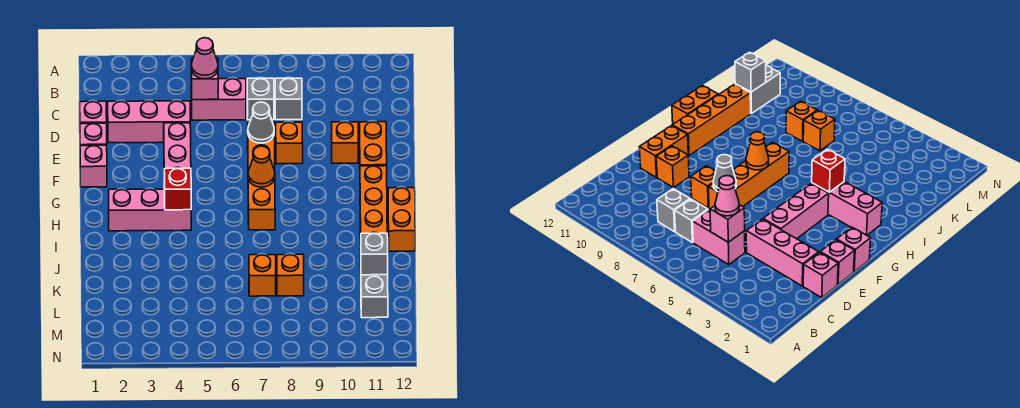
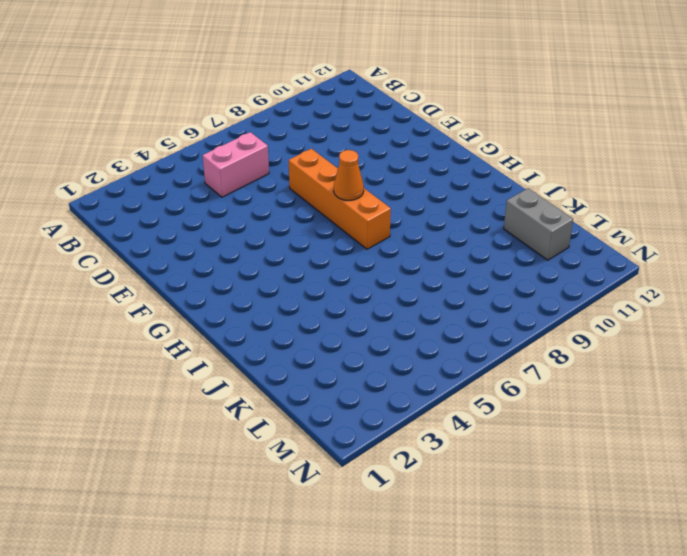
none -> grey brick C7 level 1
none -> grey brick C8 level 1
none -> pink brick D1 level 1

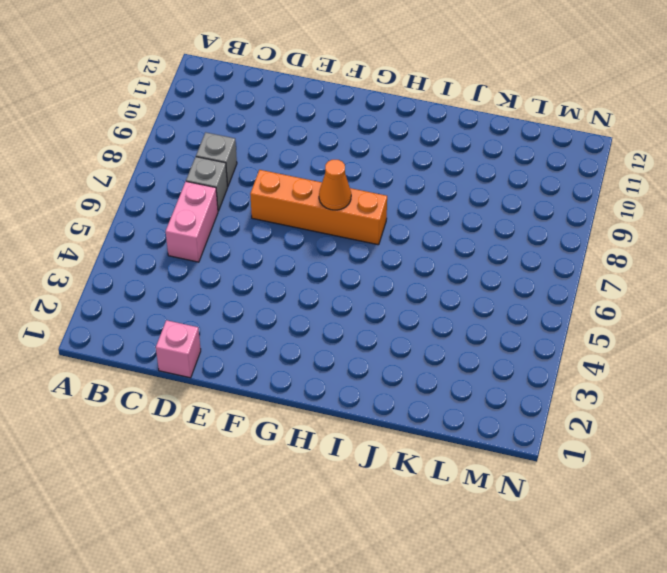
none -> pink brick D2:D4 level 1
none -> pink brick E1 level 1
none -> pink brick E4:G4 level 1

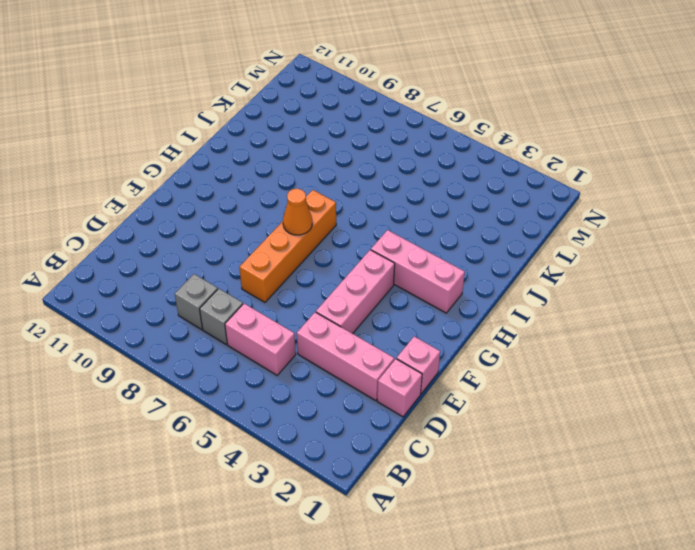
none -> orange brick E8 level 1
none -> orange brick E10 level 1
none -> orange brick E11:F11 level 1

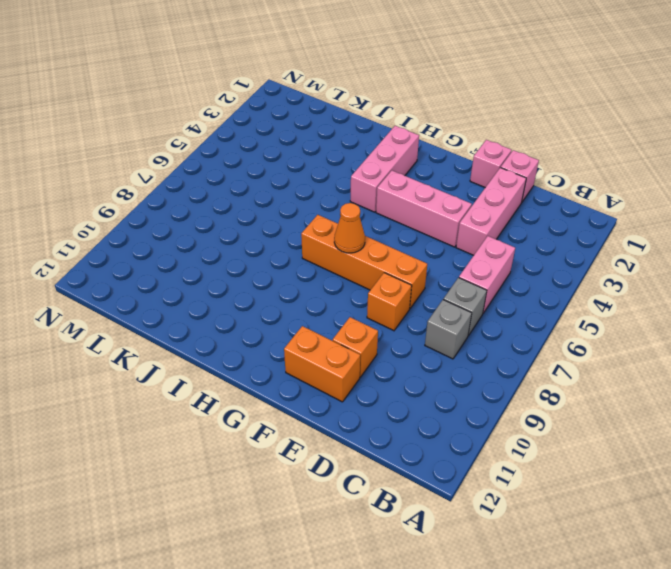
none -> pink brick F1 level 1
none -> orange brick G11:J11 level 1
none -> orange brick H12:I12 level 1

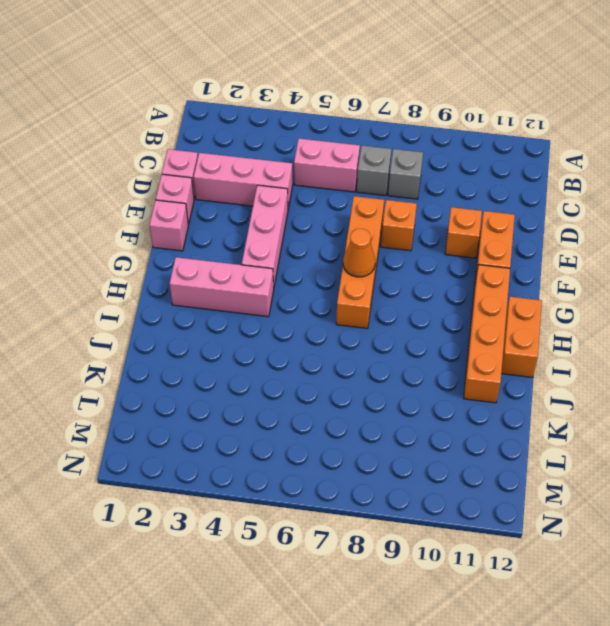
none -> orange brick K7 level 1
none -> orange brick K8 level 1
none -> grey brick K11:L11 level 1

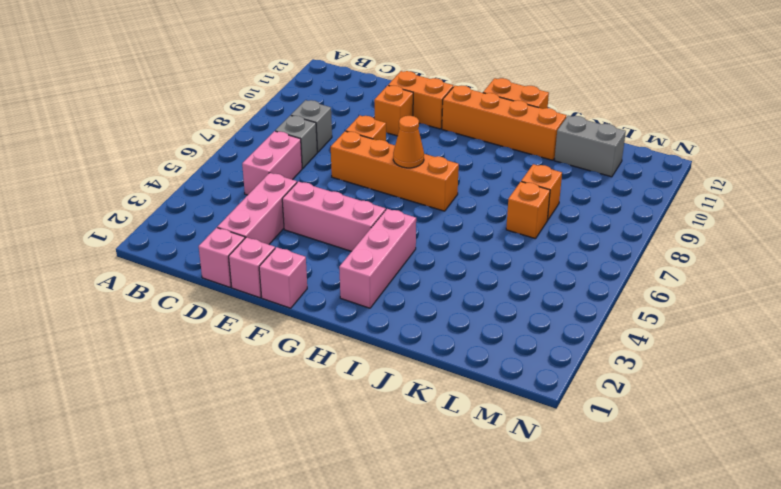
none -> pink brick C5 level 2
none -> grey cone E7 level 2
none -> red brick H4 level 2

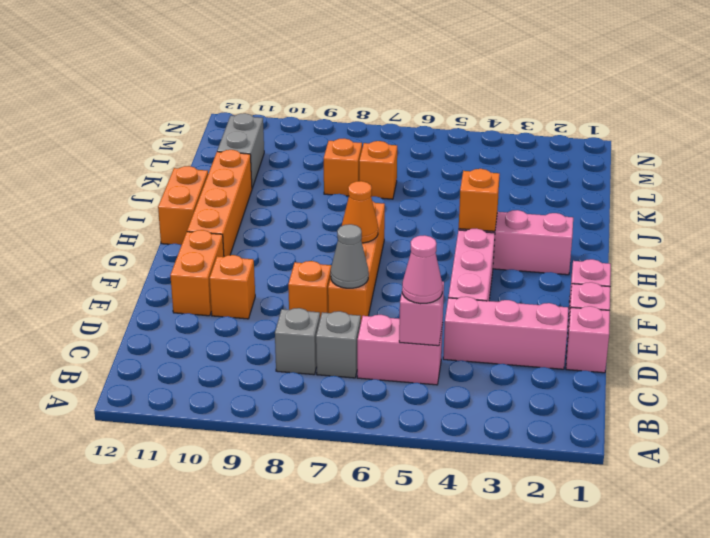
orange brick H4 level 2 -> red brick H4 level 2
none -> grey brick K11 level 2

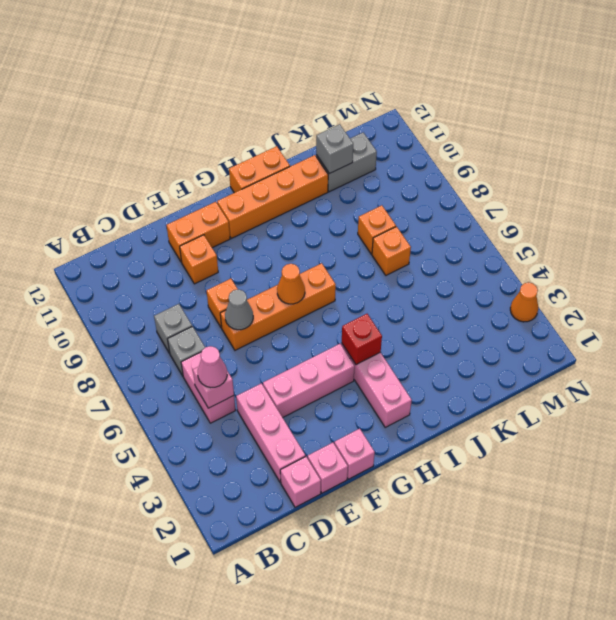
orange cone N3 level 1 -> none

